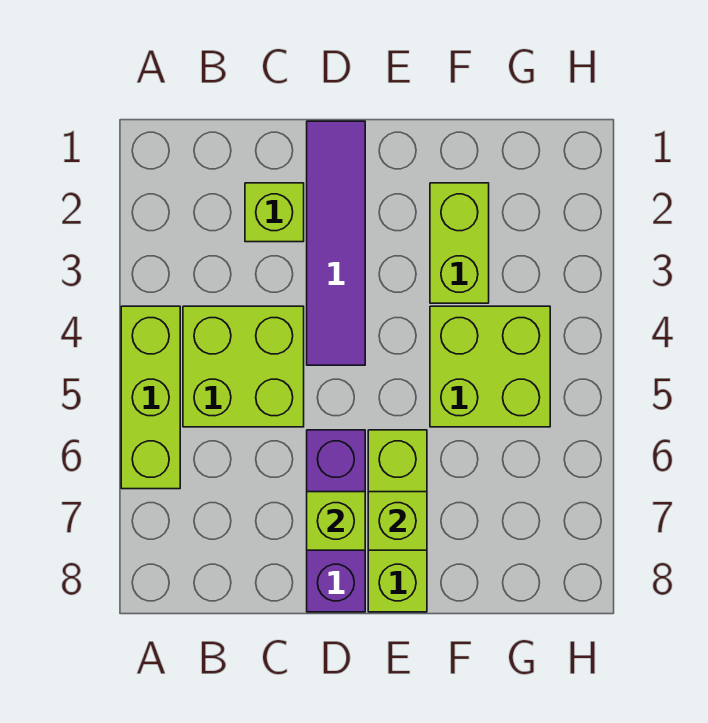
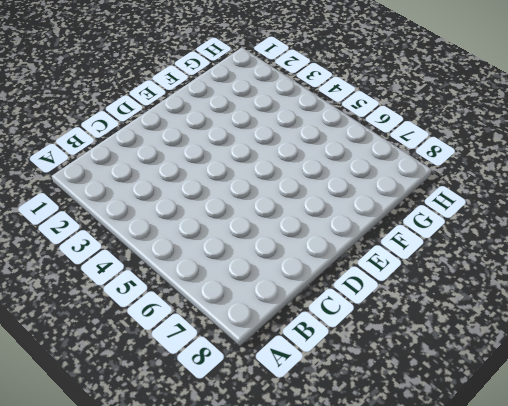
none -> lime brick A4:A6 level 1
none -> lime brick B4:C5 level 1

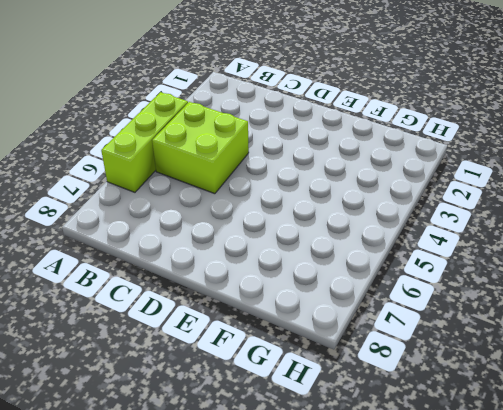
none -> lime brick C2 level 1
none -> purple tile D1:D4 level 1

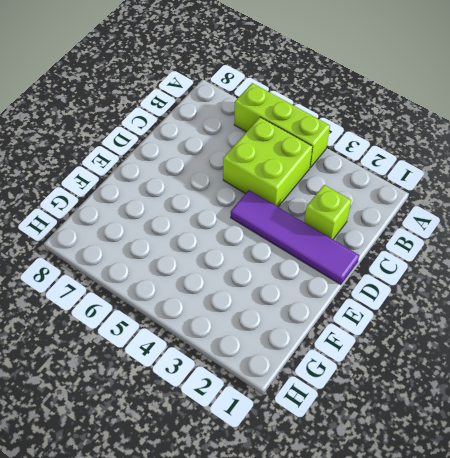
none -> purple brick D6:D8 level 1
none -> lime brick E6:E8 level 1

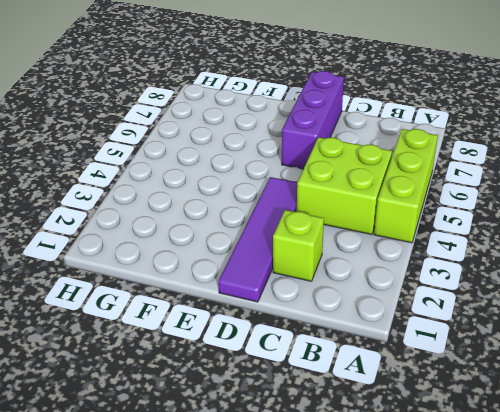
none -> lime brick E6:E8 level 1
none -> lime brick F2:F3 level 1

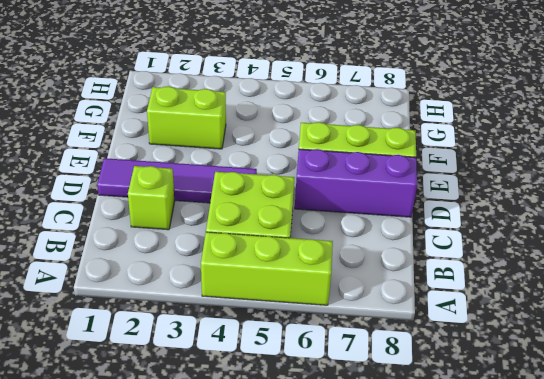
none -> lime brick F4:G5 level 1
none -> lime brick D7 level 2

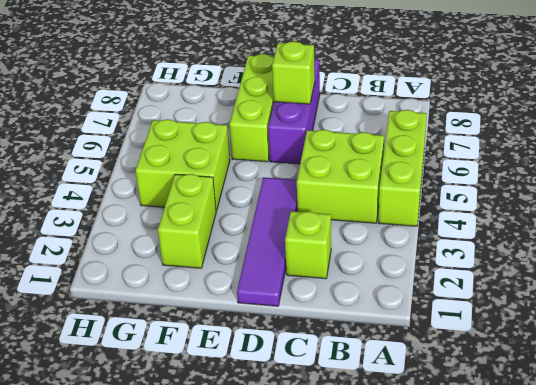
none -> lime brick E7 level 2

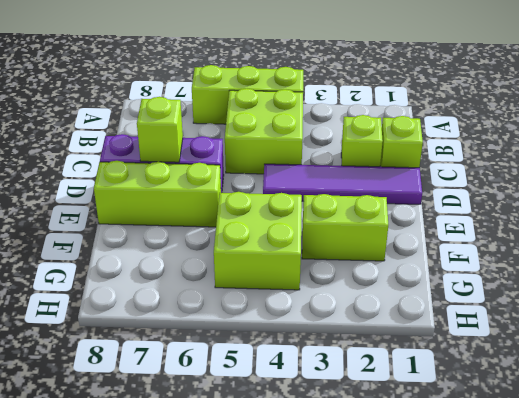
lime brick C1 level 1 -> lime brick E7 level 2

